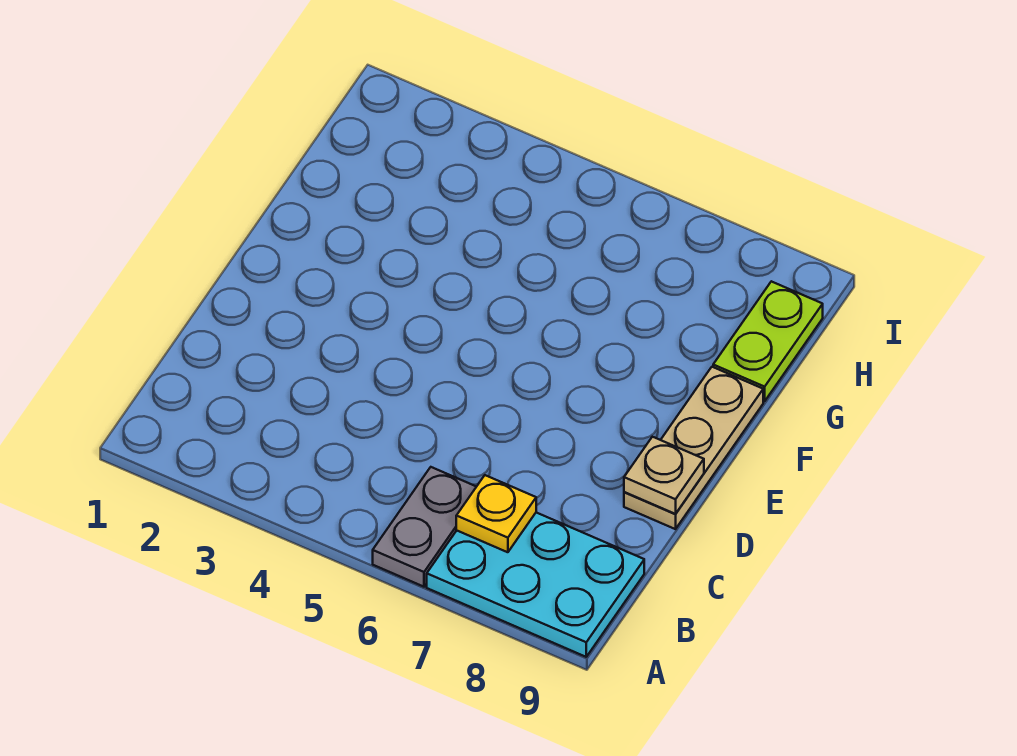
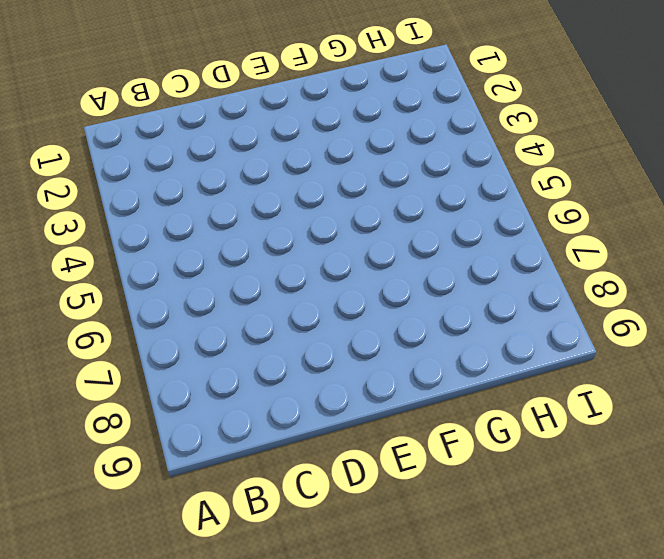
none -> grey plate A6:B6 level 1
none -> cyan plate A7:B9 level 1

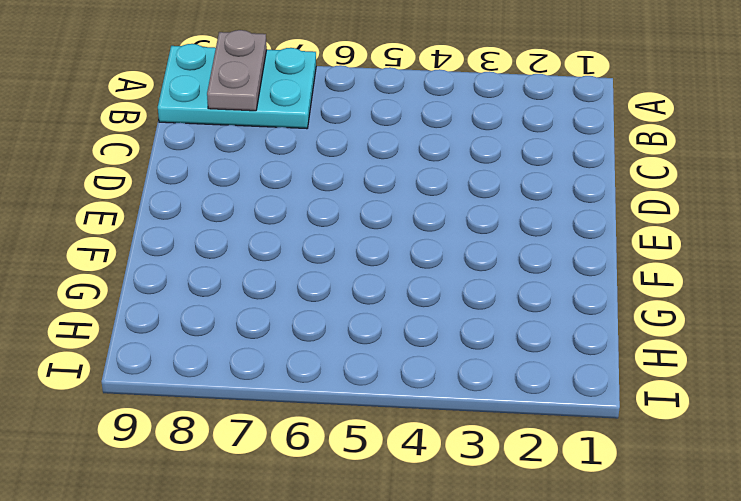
grey plate A8:B8 level 2 -> grey plate A6:B6 level 1
none -> tan plate D9:F9 level 1
none -> lime plate G9:H9 level 1

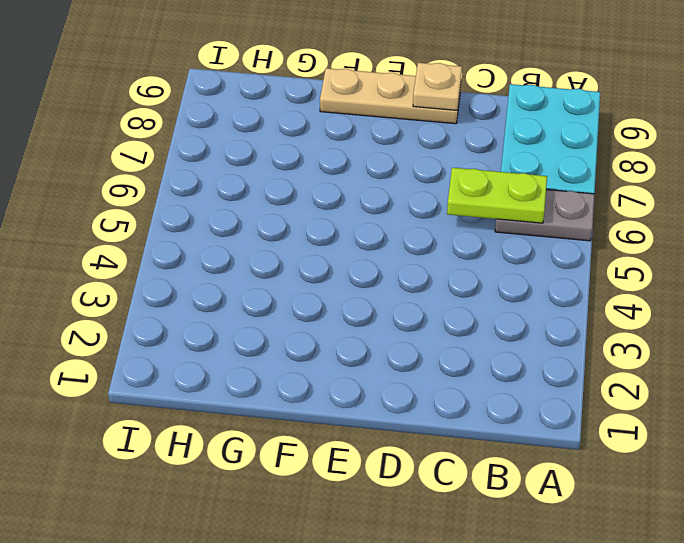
lime plate B6:C6 level 2 -> lime plate G9:H9 level 1
none -> yellow plate B7 level 2

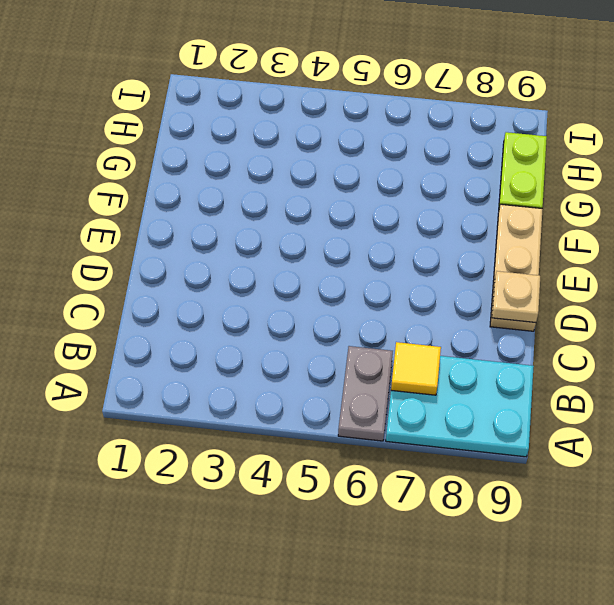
yellow tile B7 level 2 -> yellow plate B7 level 2

